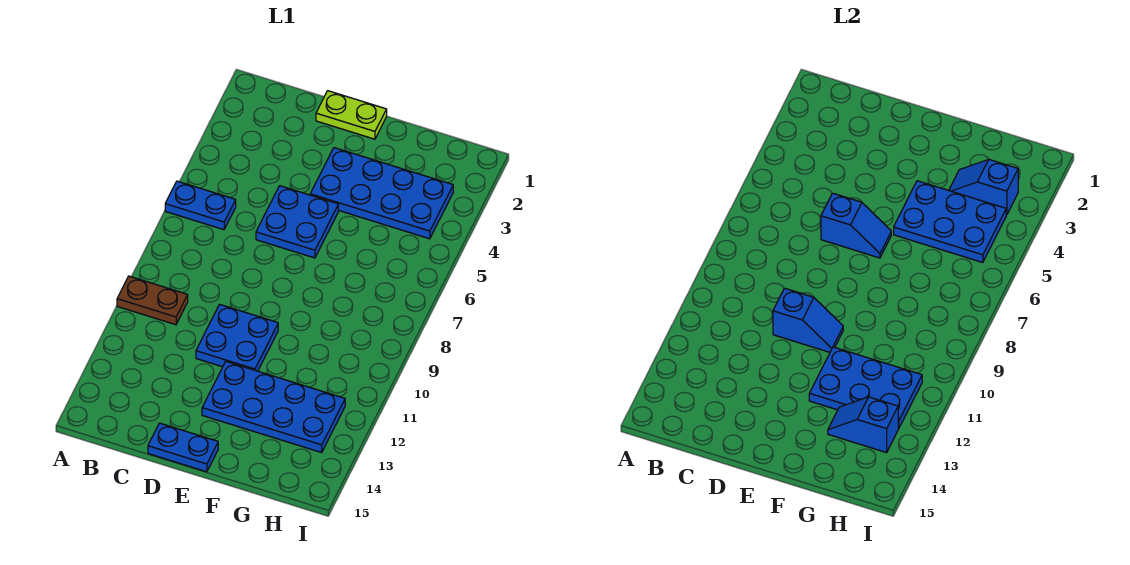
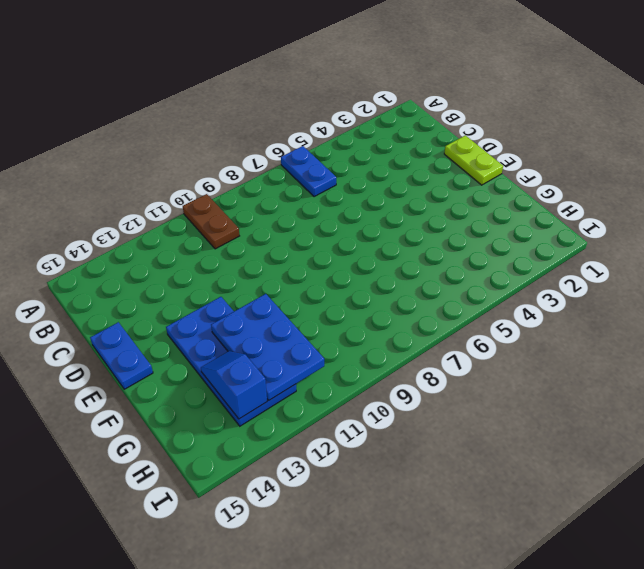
none -> blue plate D5:E6 level 1
none -> blue plate D10:E11 level 1
none -> blue plate E3:H4 level 1

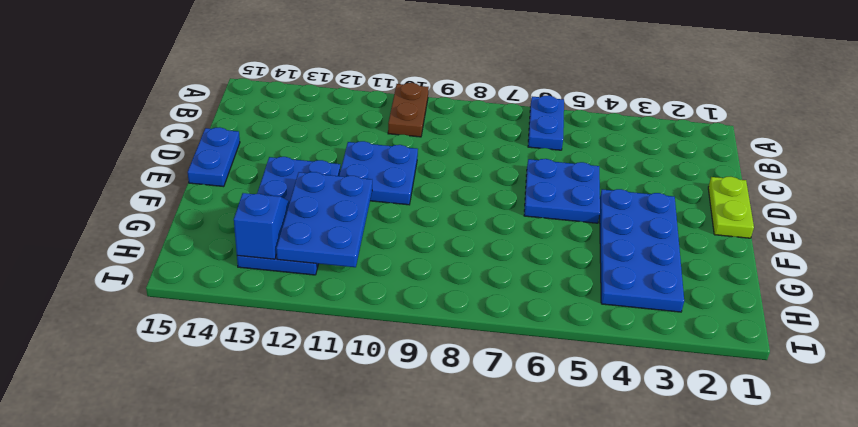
none -> blue slope D6:E6 level 2 top D
none -> blue slope D10:E10 level 2 top D
none -> blue plate F4:H5 level 2

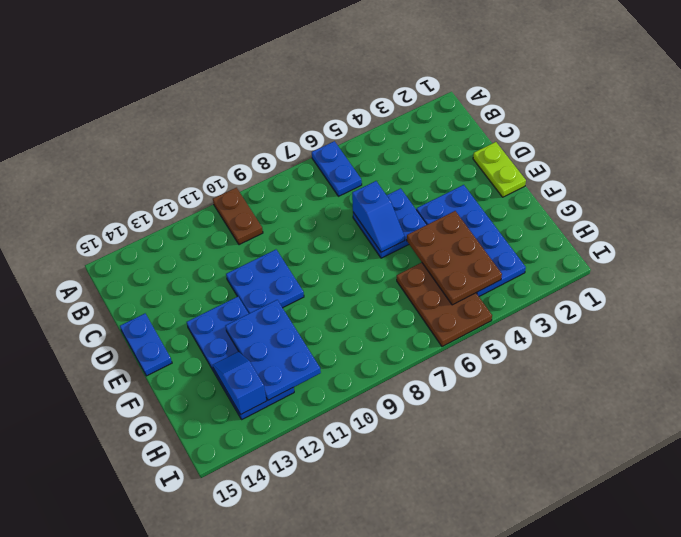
brown plate F4:H5 level 2 -> blue plate F4:H5 level 2
brown plate G5:I6 level 1 -> none
none -> blue slope D10:E10 level 2 top D
none -> blue slope G3:H3 level 2 top H

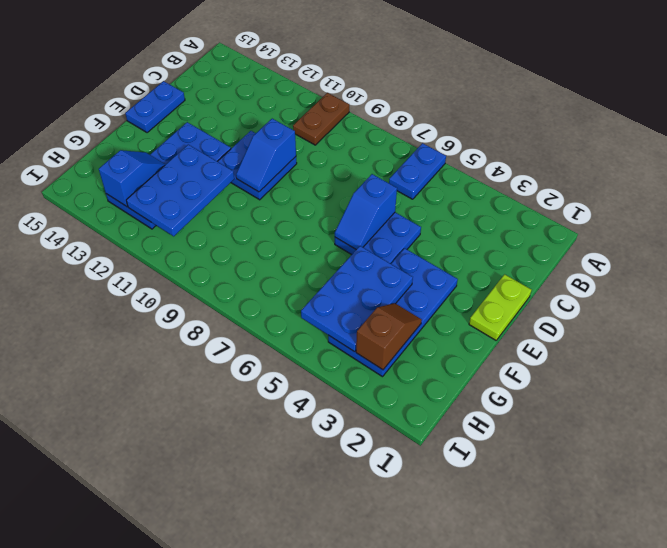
brown slope G3:H3 level 2 top H -> blue slope G3:H3 level 2 top H

